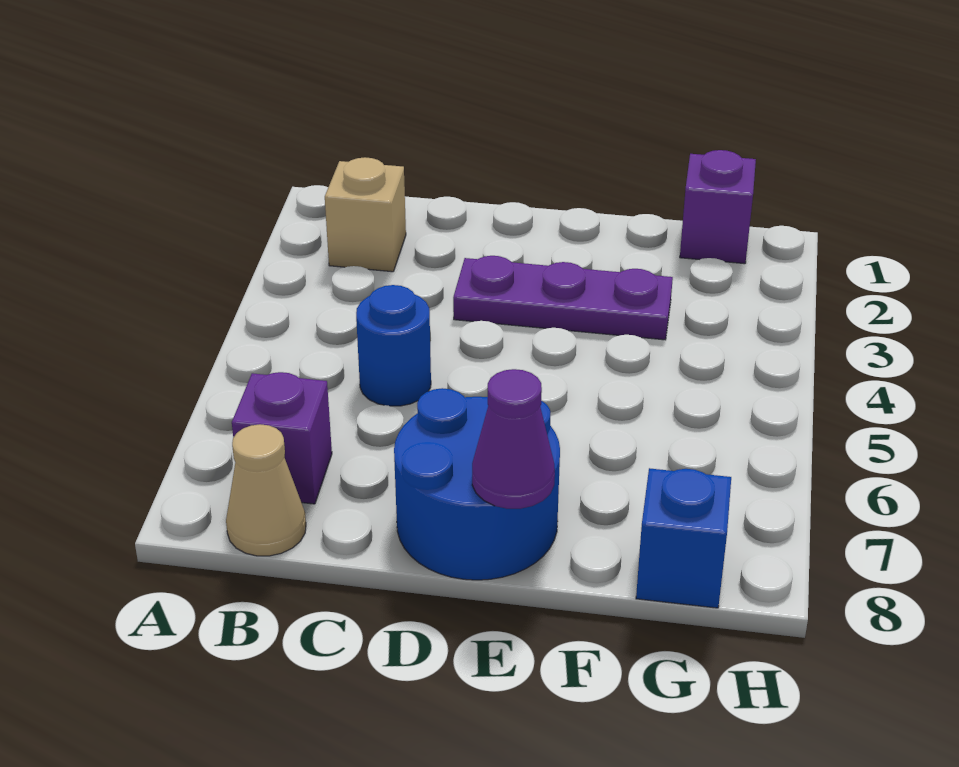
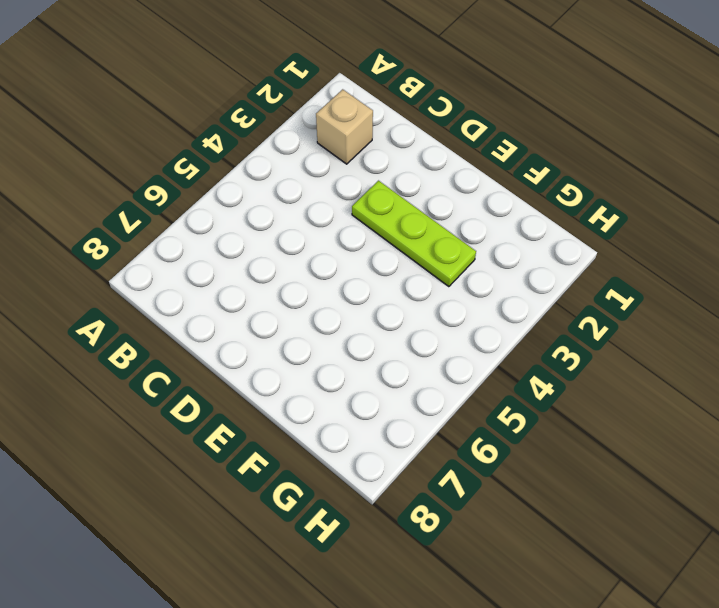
lime plate D3:F3 level 1 -> purple plate D3:F3 level 1
none -> purple brick B7 level 1
none -> tan cone B8 level 1

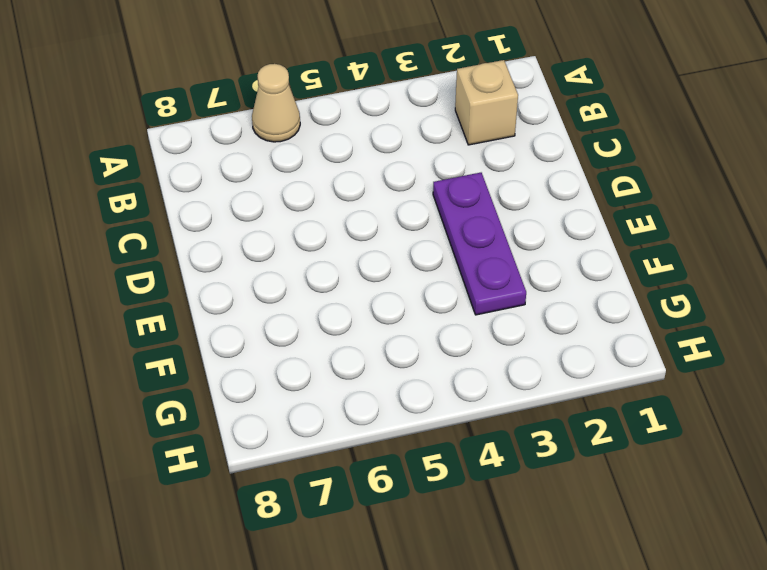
tan cone A6 level 1 -> tan cone B8 level 1
none -> purple brick B7 level 1
none -> blue round brick C5 level 1

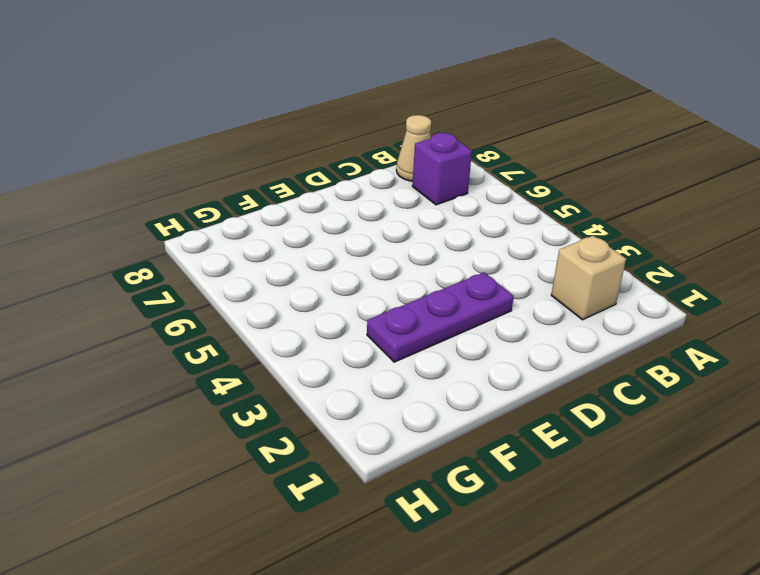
none -> blue round brick C5 level 1
none -> blue round brick D7:E8 level 1

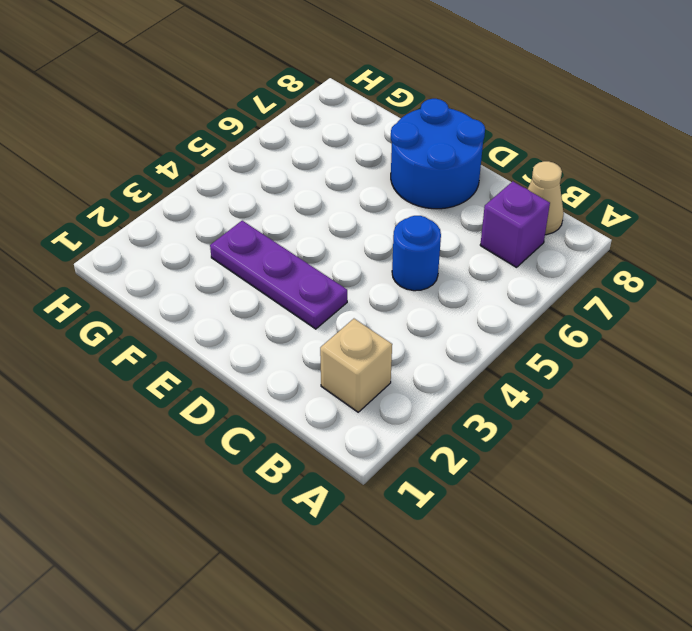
none -> purple brick G1 level 1
none -> blue brick G8 level 1

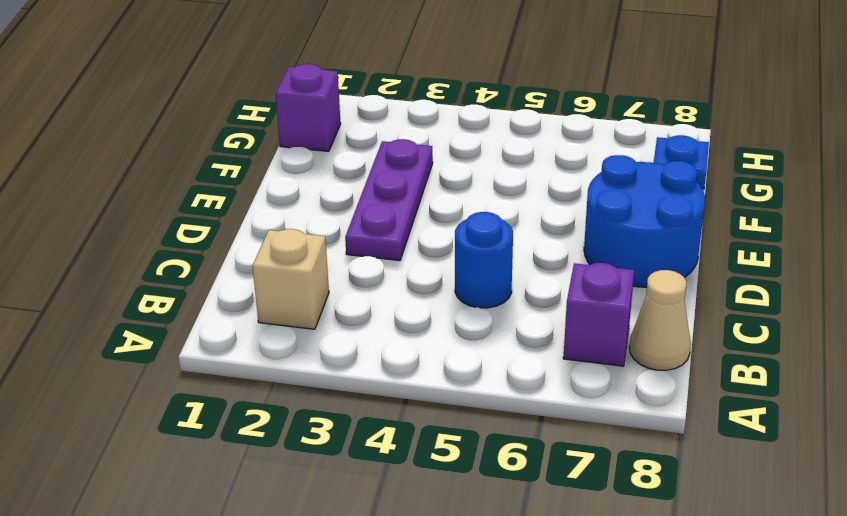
blue plate G8 level 1 -> blue brick G8 level 1
none -> purple cone E8 level 2

